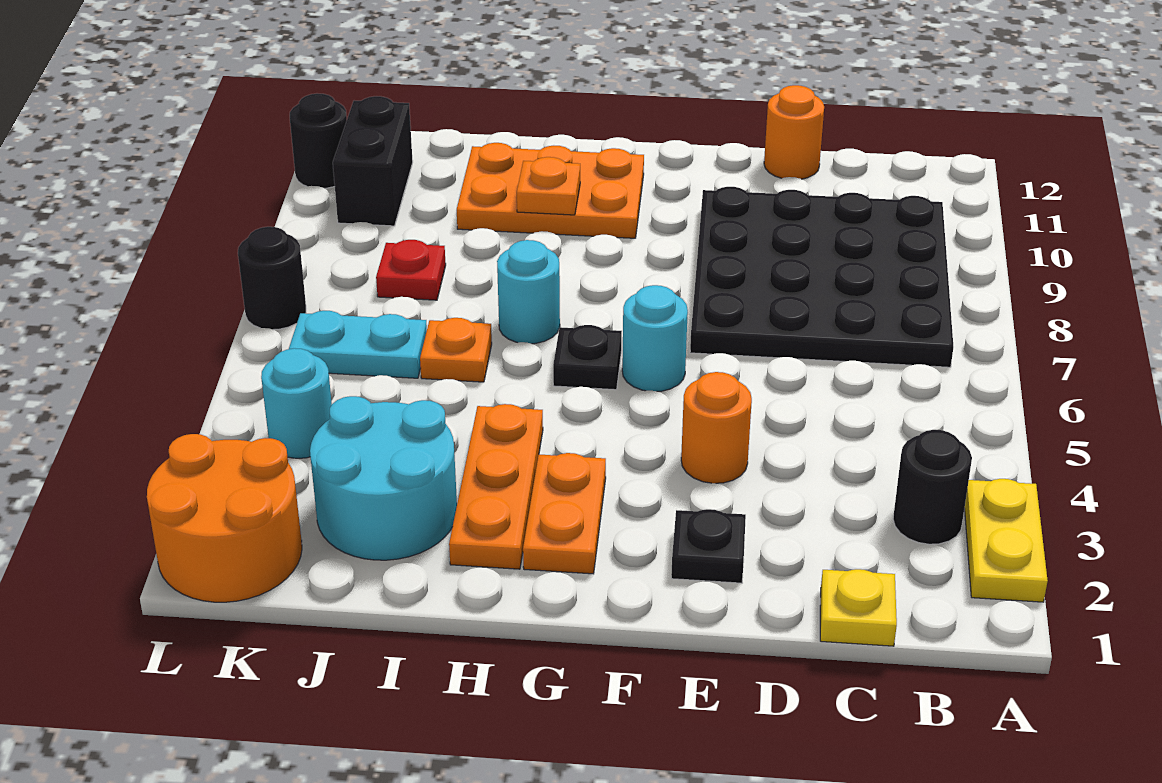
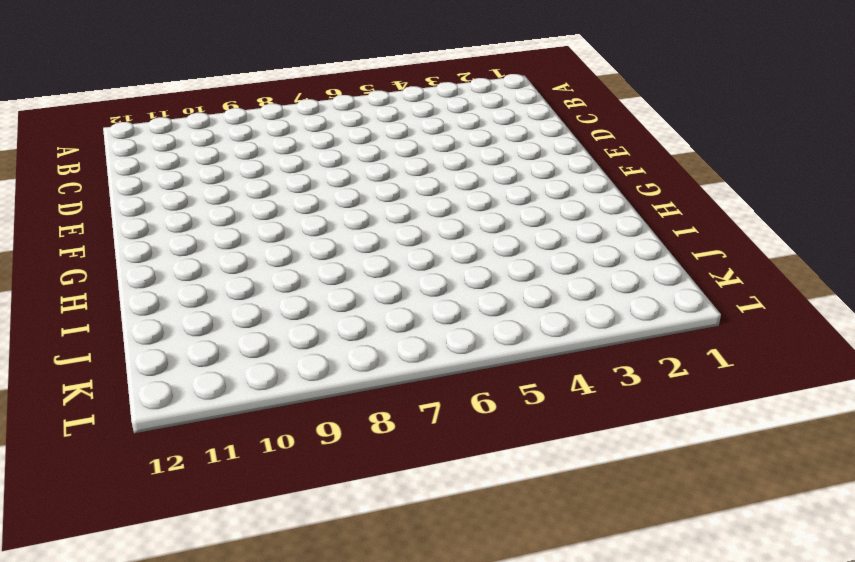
none -> yellow plate A2:A3 level 1
none -> black round brick B3 level 1
none -> black plate B7:E10 level 1

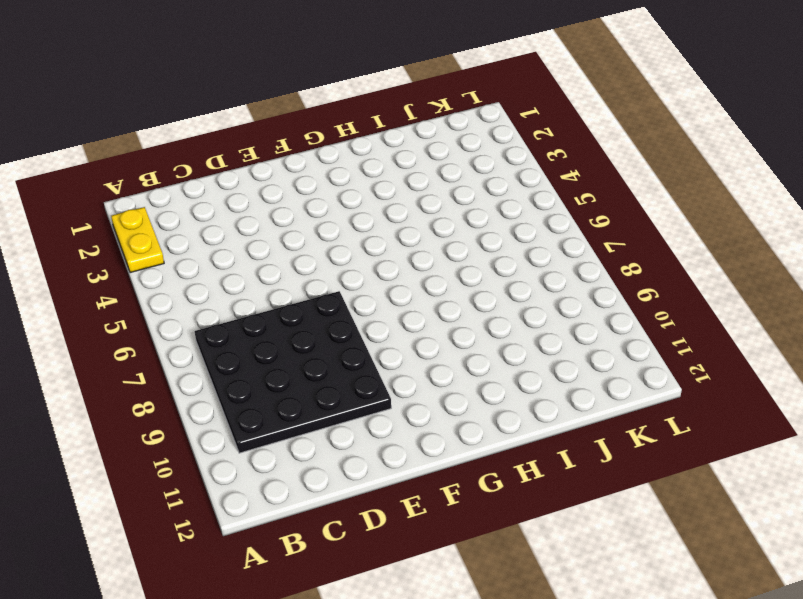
none -> black round brick B3 level 1
none -> yellow plate C1 level 1
none -> orange round brick D12 level 1

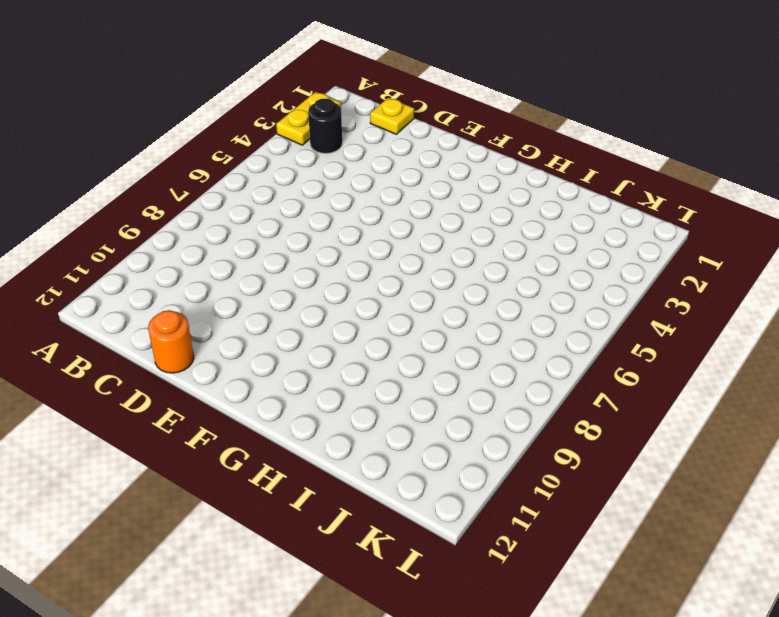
none -> black plate B7:E10 level 1
none -> black plate E2 level 1
none -> orange round brick E4 level 1

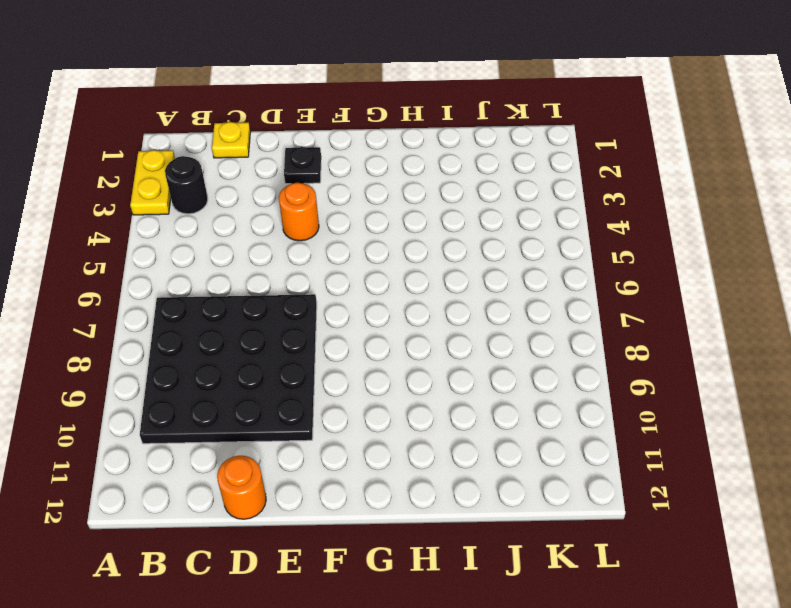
none -> cyan round brick F6 level 1
none -> orange plate G2:G3 level 1
none -> black plate G6 level 1

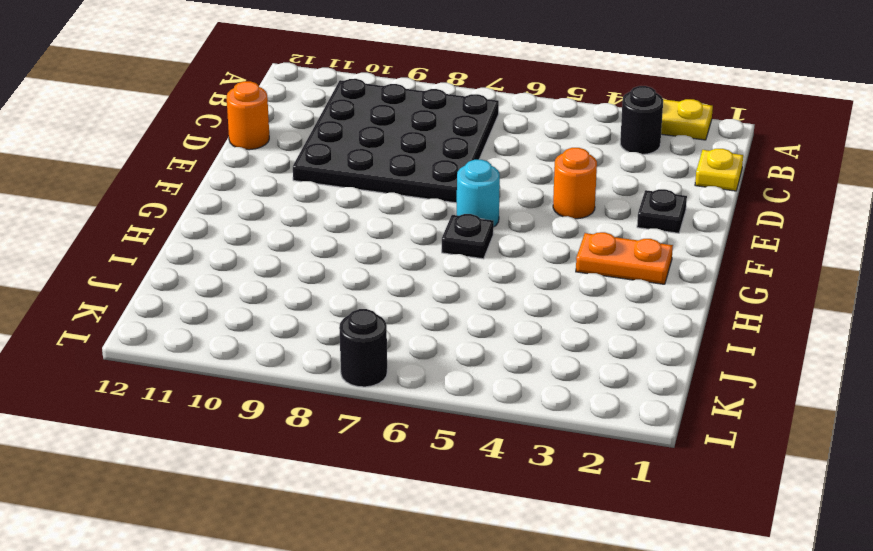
none -> orange plate G10:I11 level 1
none -> orange plate H2:H4 level 1
none -> cyan round brick H7 level 1

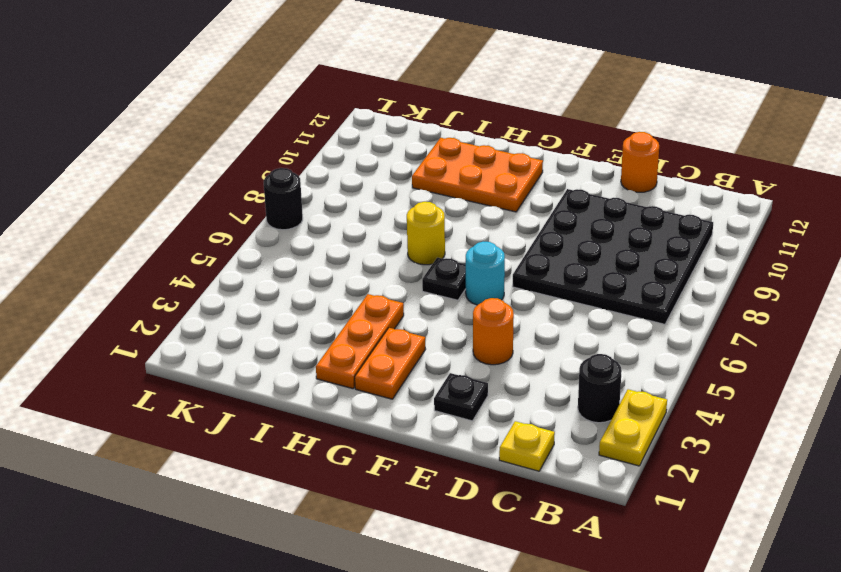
yellow round brick H7 level 1 -> cyan round brick H7 level 1
none -> cyan round brick I2:J3 level 1
none -> orange plate I6 level 1
none -> cyan plate J6:K6 level 1

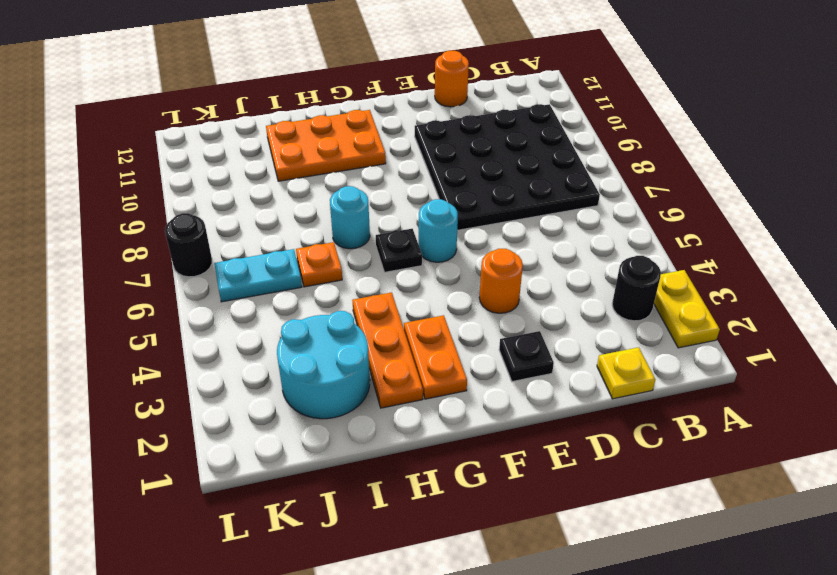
none -> red plate J8 level 1
none -> orange round brick K1:L2 level 1
none -> cyan round brick K4 level 1

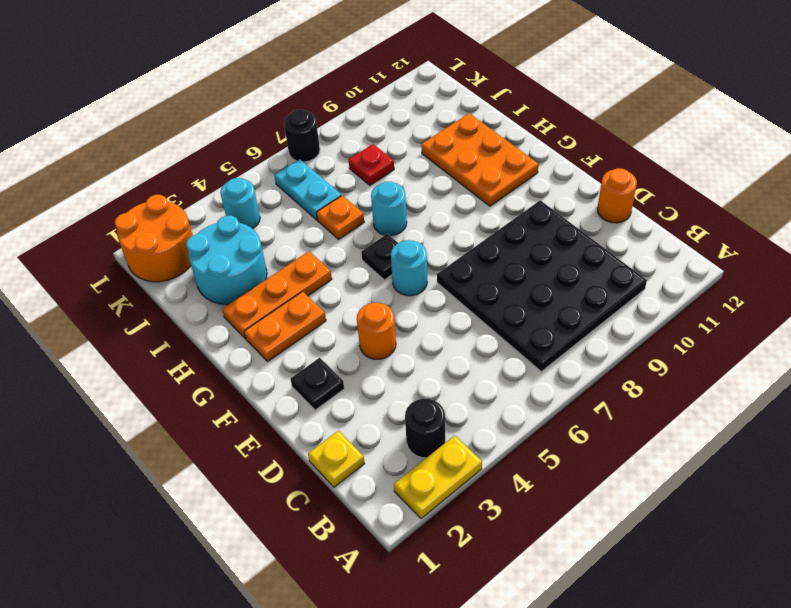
none -> black brick K10:K11 level 1
none -> black round brick L11 level 1
none -> orange plate H10 level 2

